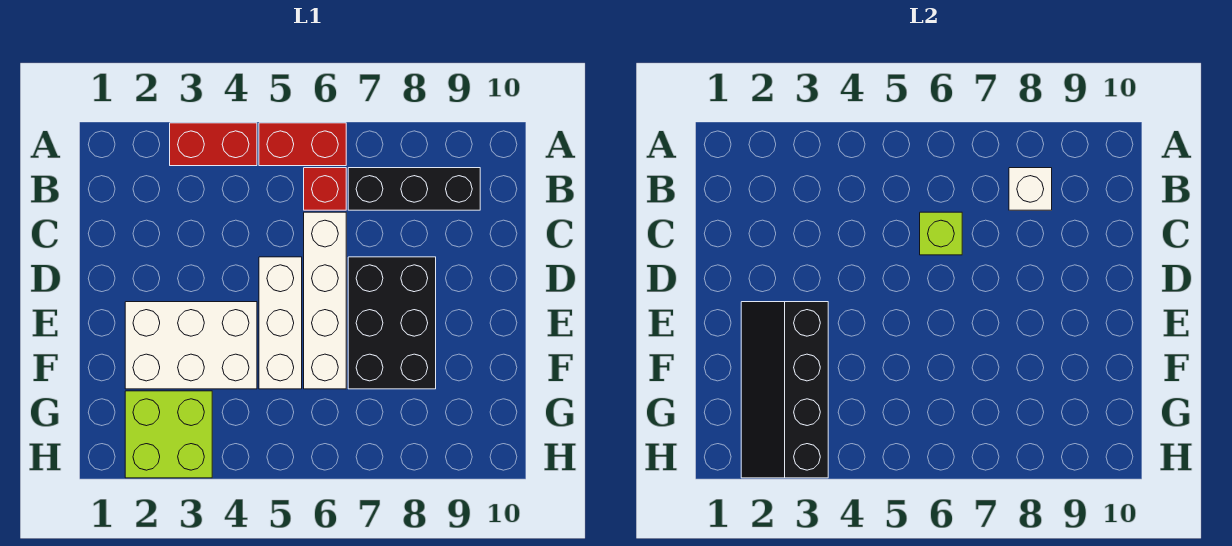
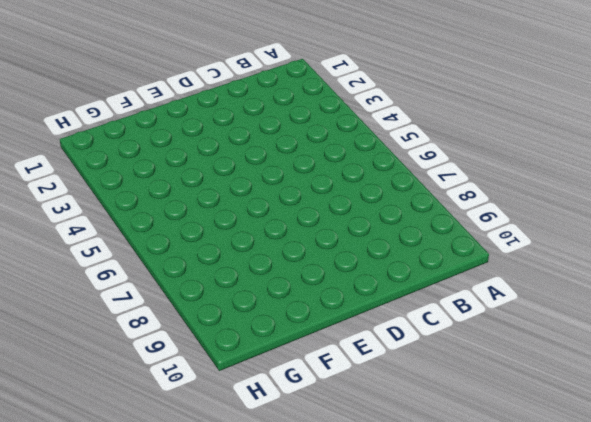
none -> red brick A3:A4 level 1
none -> red brick A5:A6 level 1
none -> red brick B6 level 1

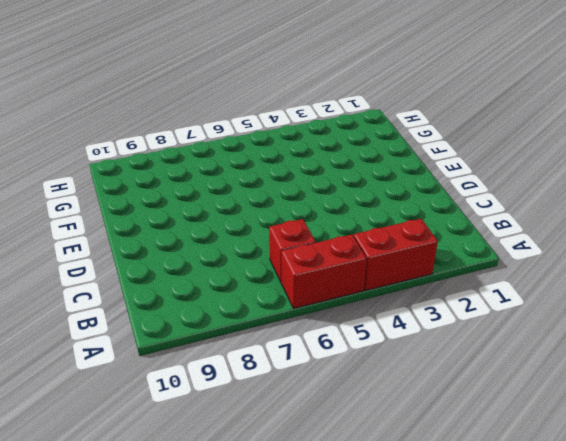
none -> black brick B7:B9 level 1
none -> white brick C6:F6 level 1
none -> white brick D5:F5 level 1

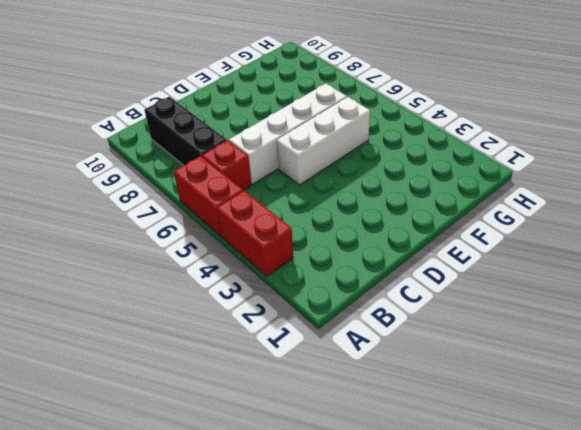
none -> black brick D7:F8 level 1
none -> white brick E2:F4 level 1
none -> lime brick G2:H3 level 1

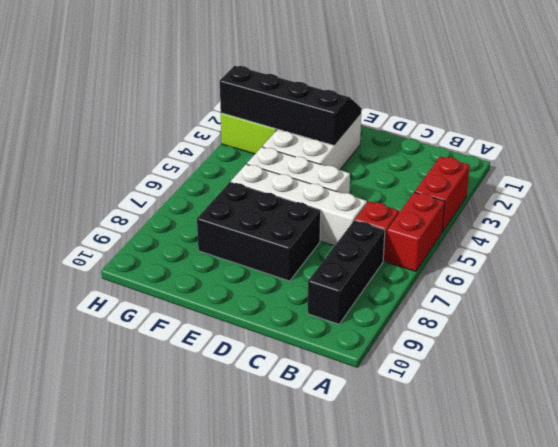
none -> white brick B8 level 2
none -> lime brick C6 level 2

